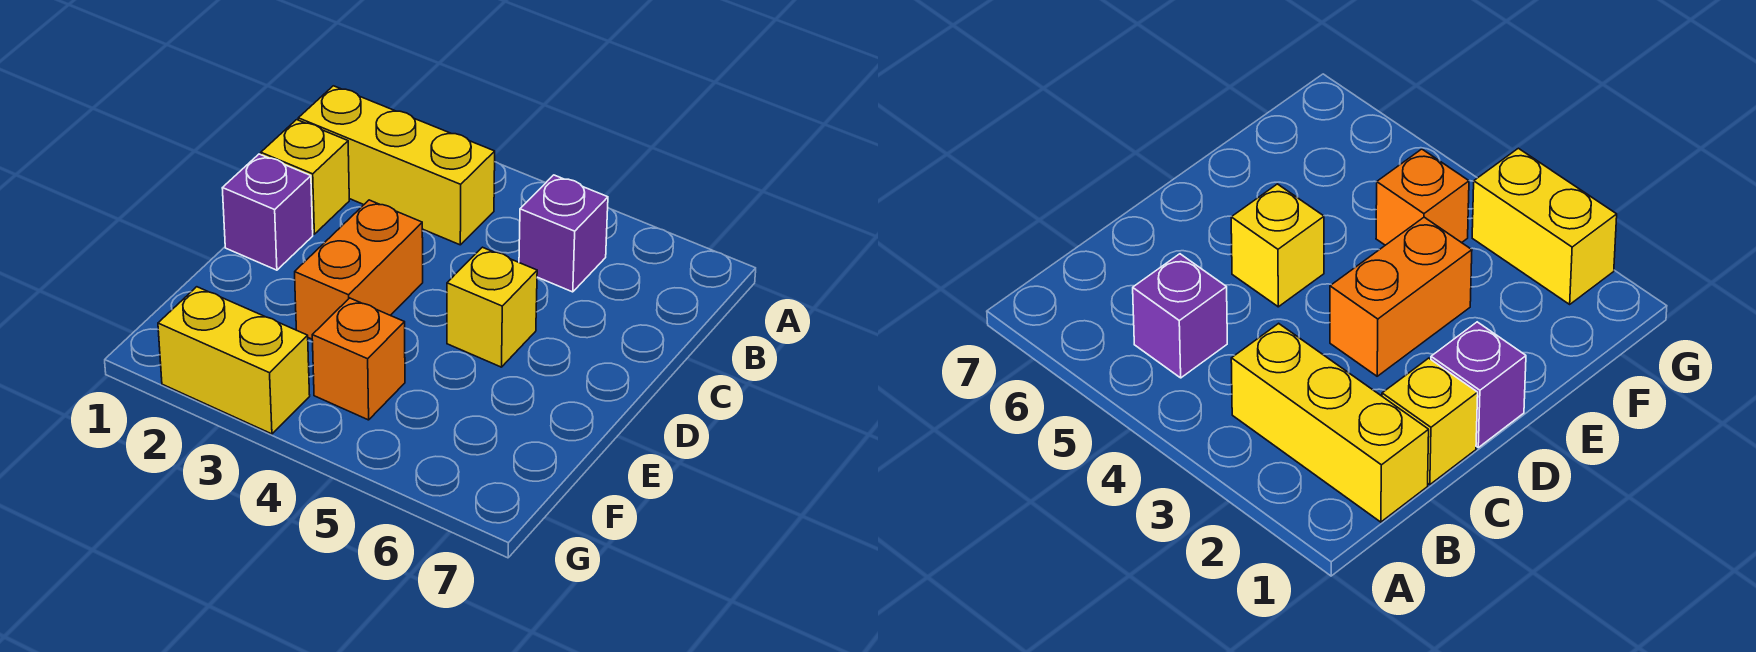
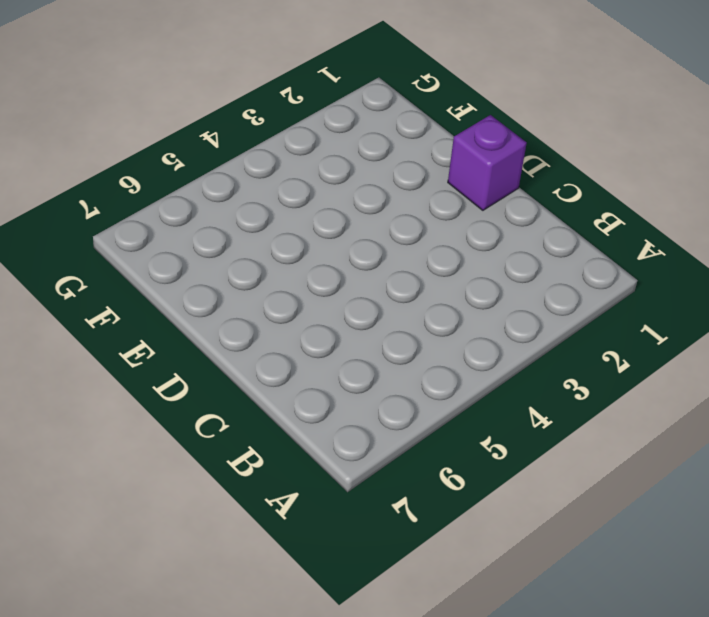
none -> yellow brick B1:B3 level 1
none -> purple brick B5 level 1

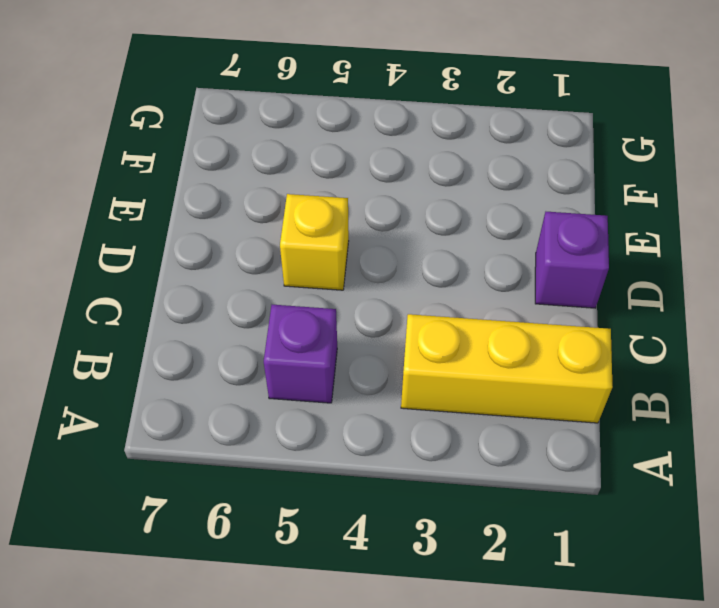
none -> yellow brick C1 level 1
none -> orange brick D3:E3 level 1

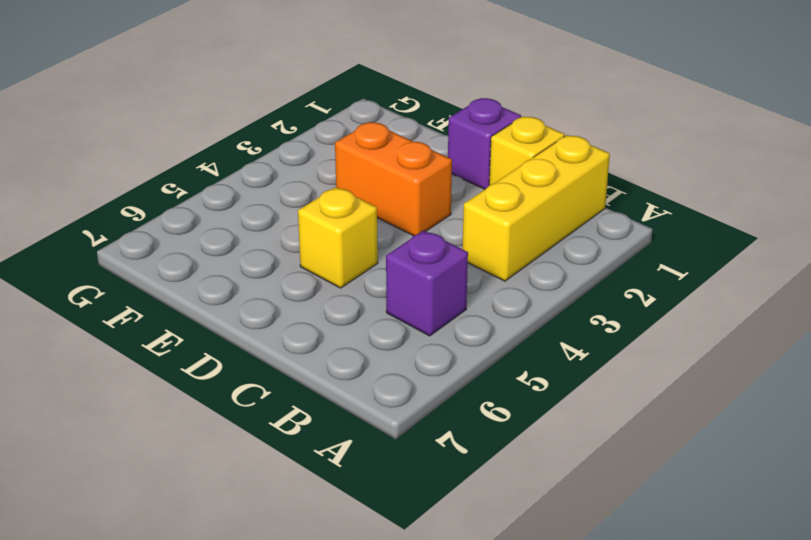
none -> orange brick F4 level 1
none -> yellow brick G2:G3 level 1

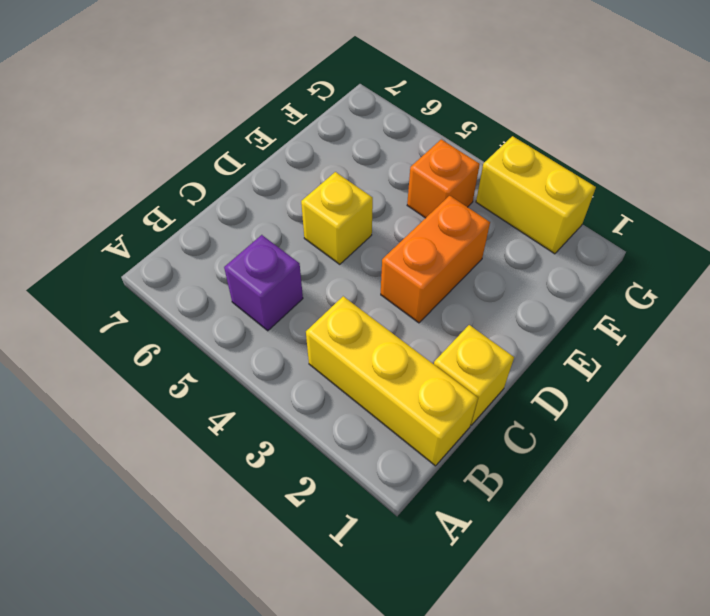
none -> purple brick D1 level 1

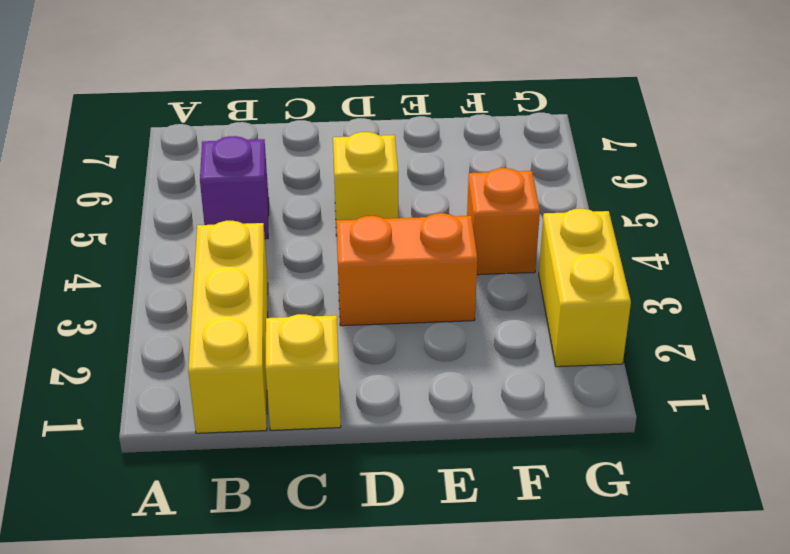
none -> purple brick D1 level 1

